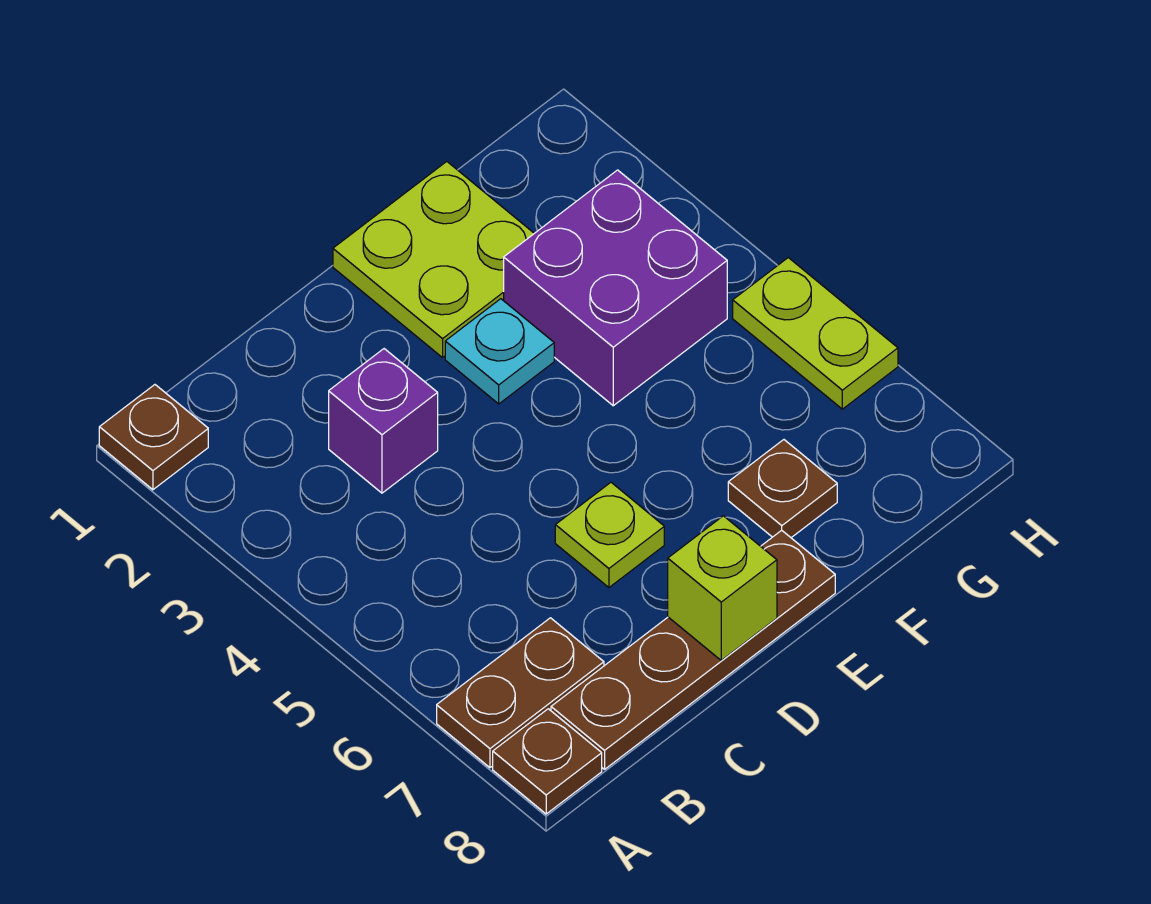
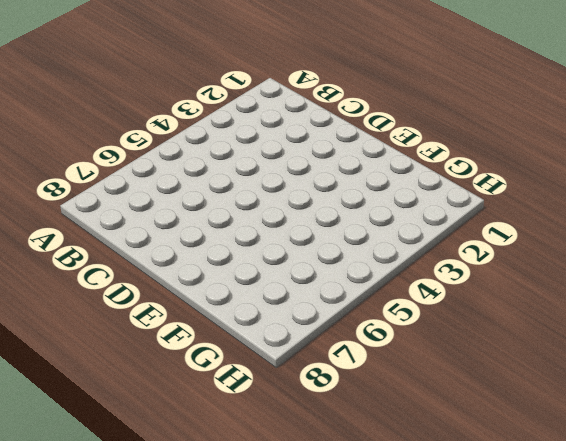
none -> brown plate A1 level 1
none -> brown plate A7:B7 level 1
none -> brown plate A8 level 1

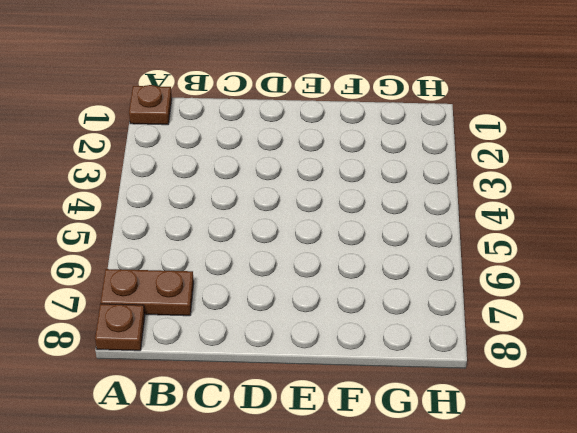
none -> brown plate B8:E8 level 1
none -> purple brick C3 level 1
none -> lime plate D6 level 1

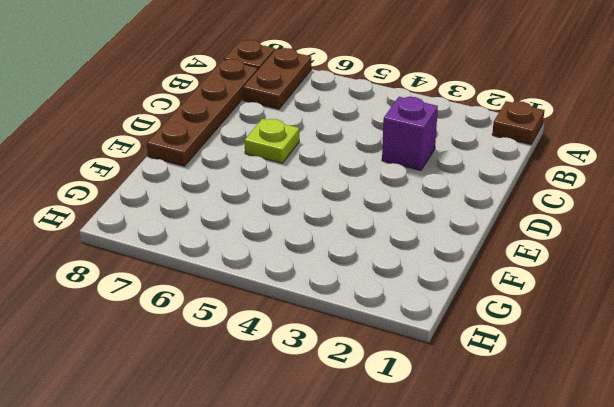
none -> lime plate E1:F2 level 1
none -> cyan plate E3 level 1
none -> purple brick F3:G4 level 1

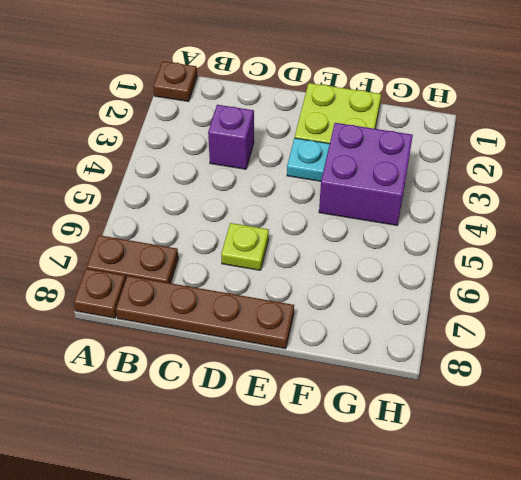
none -> brown plate F7 level 1
none -> lime plate H5:H6 level 1
none -> lime brick D8 level 2

